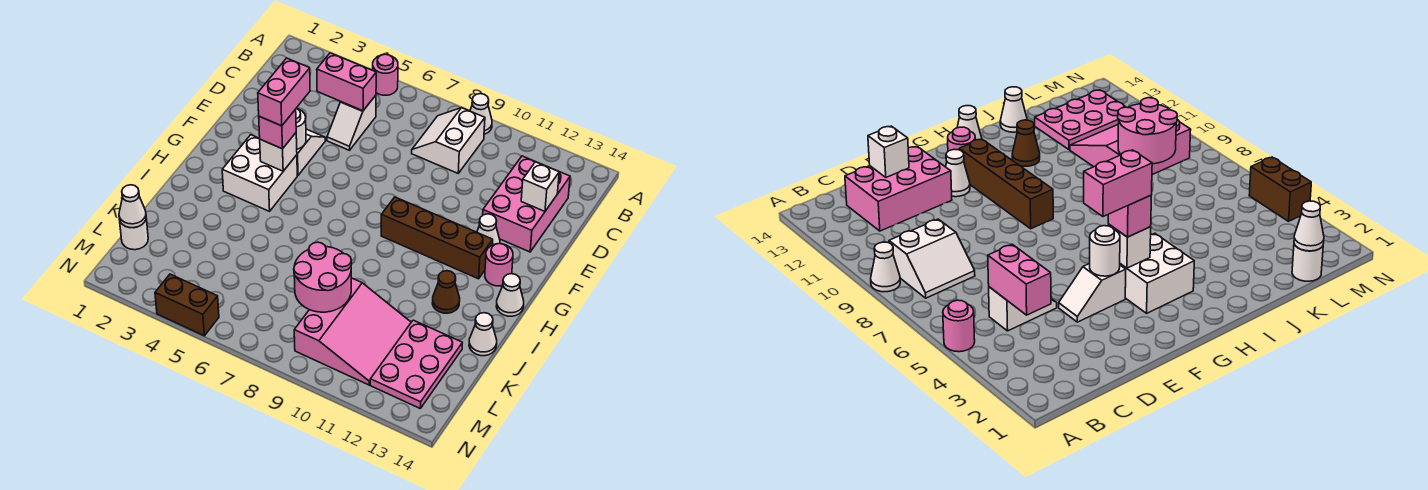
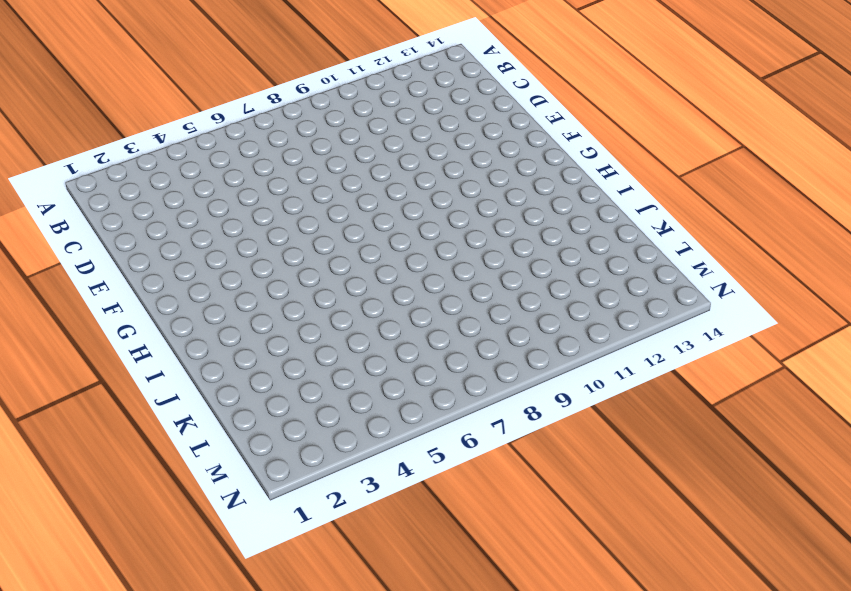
none -> pink round brick A5 level 1
none -> white cone A9 level 1
none -> white slope B8:C9 level 1 top 9

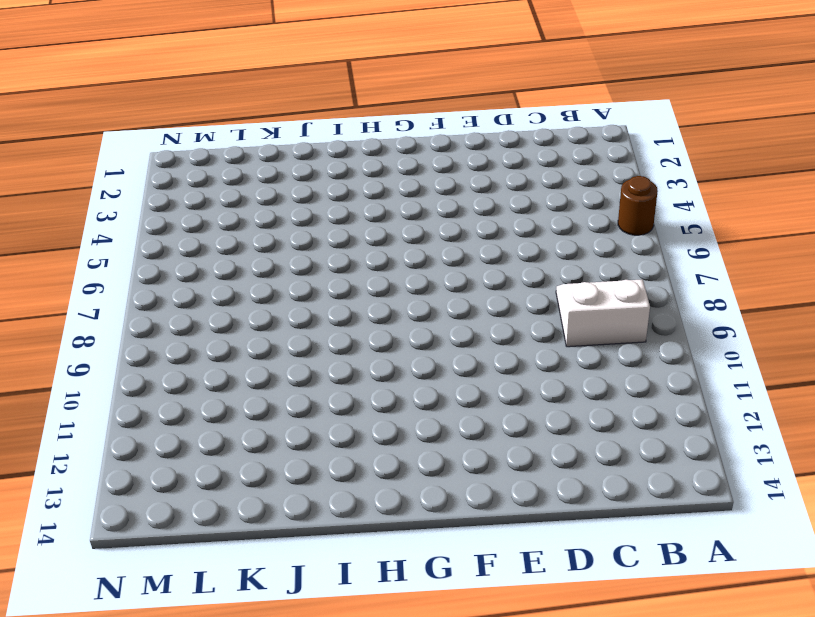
brown round brick A5 level 1 -> pink round brick A5 level 1
none -> white cone A9 level 1
none -> white slope C5:D5 level 1 top C
none -> pink brick C12:E13 level 1

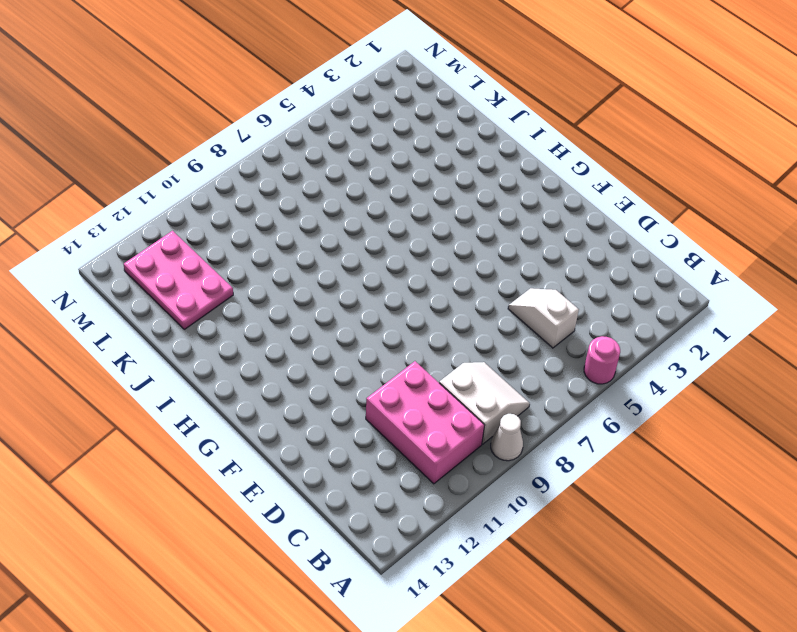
pink brick B10:D11 level 1 -> pink brick C12:E13 level 1
none -> white slope E4:F4 level 1 top F
none -> white cone F12 level 1
none -> white brick G3:H4 level 1

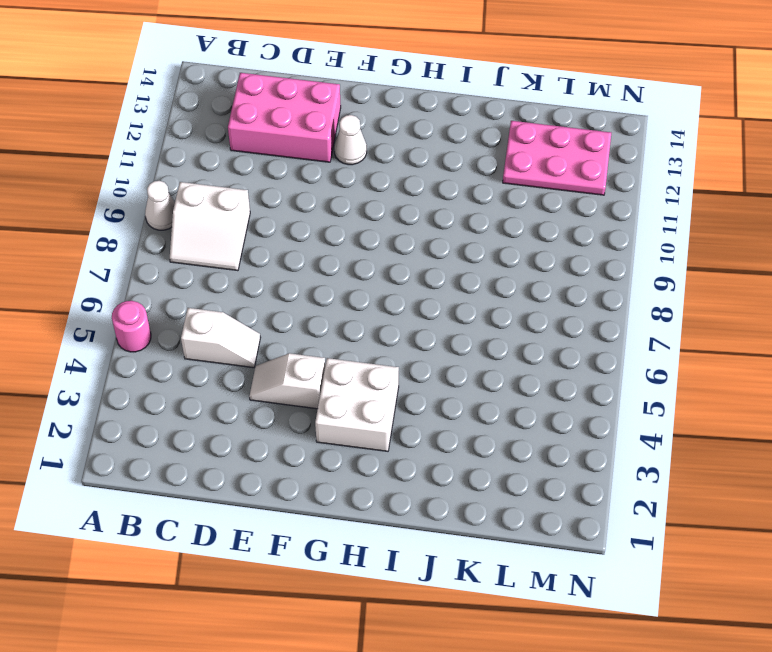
none -> brown brick G9:G12 level 1
none -> pink round brick G13 level 1
none -> white cone H14 level 1

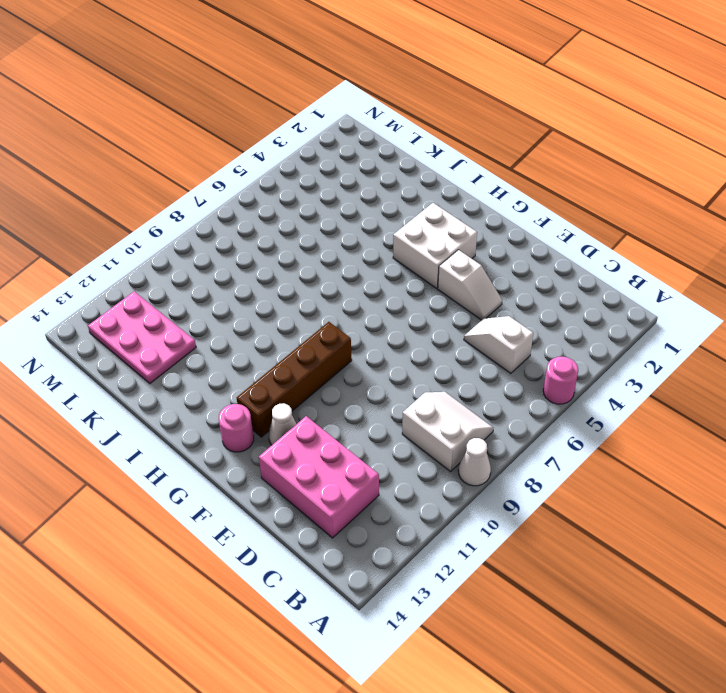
none -> white cone H14 level 1
none -> brown cone I12 level 1
none -> white cone J14 level 1

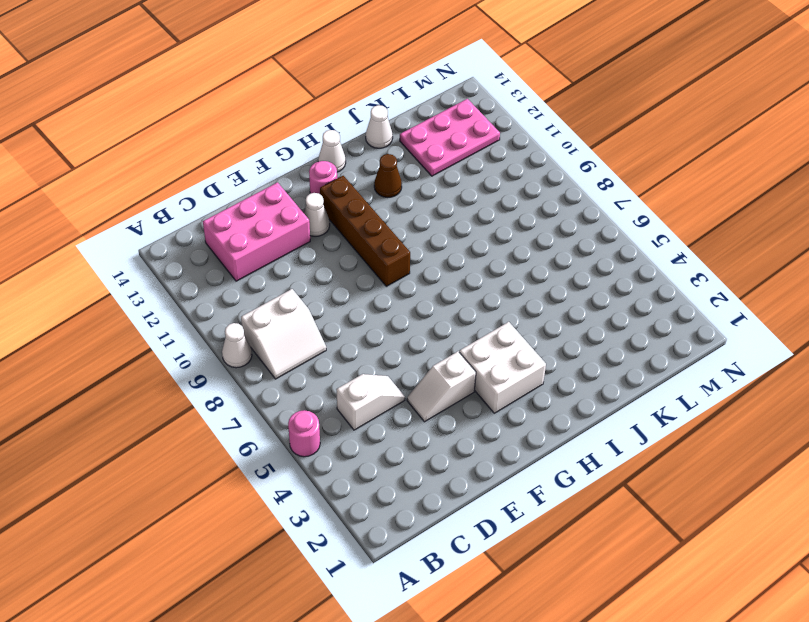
none -> pink slope K9:M11 level 1 top 9
none -> white round brick L1 level 1
none -> brown brick N4:N5 level 1

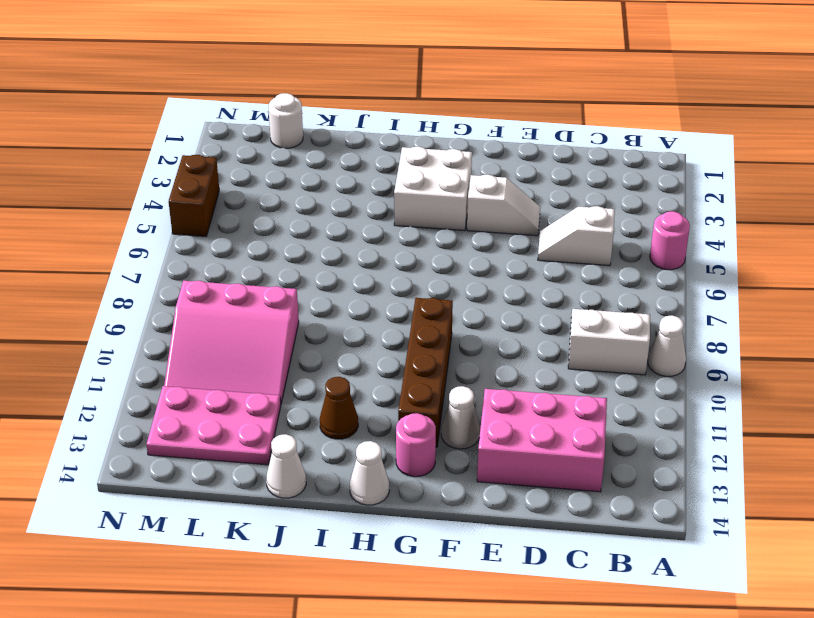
none -> pink brick C4:C5 level 2
none -> white brick D13 level 2
none -> white round brick F4 level 2

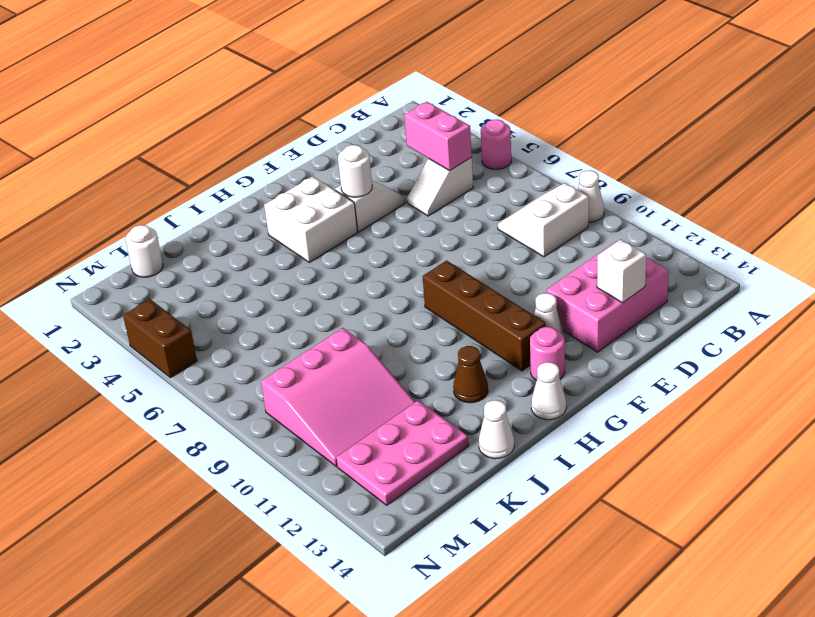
none -> white brick G4 level 2
none -> pink round brick K8:L9 level 2
none -> white cone L1 level 2

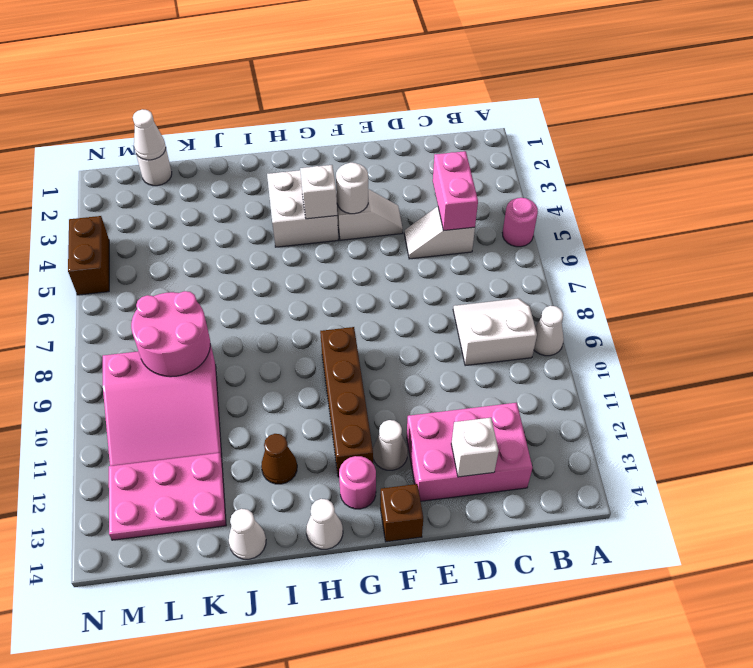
brown brick F14 level 1 -> none
none -> pink brick G4 level 3
none -> pink brick F4:G4 level 4

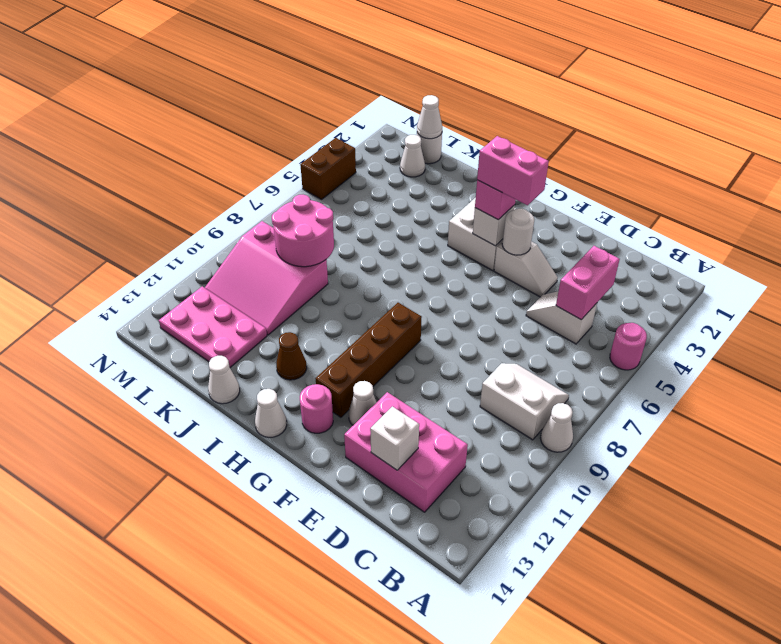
white cone L2 level 1 -> none

